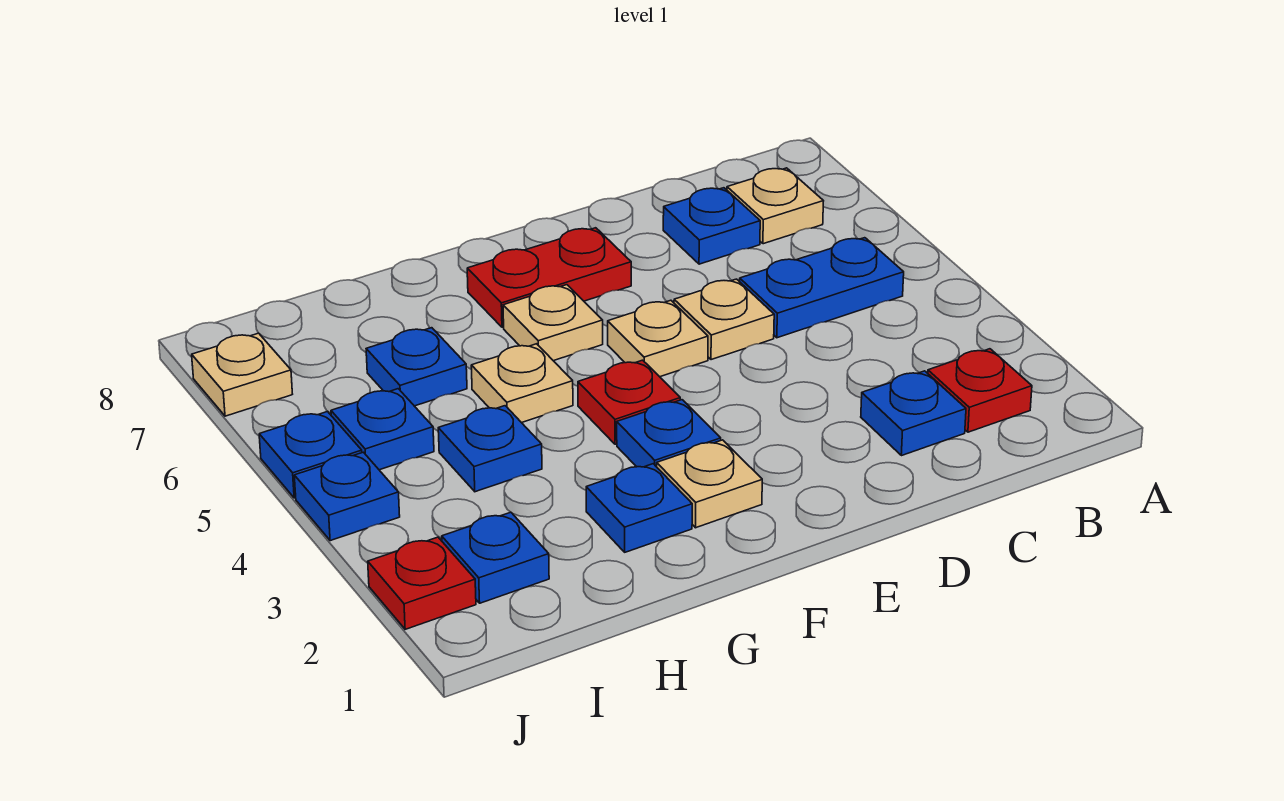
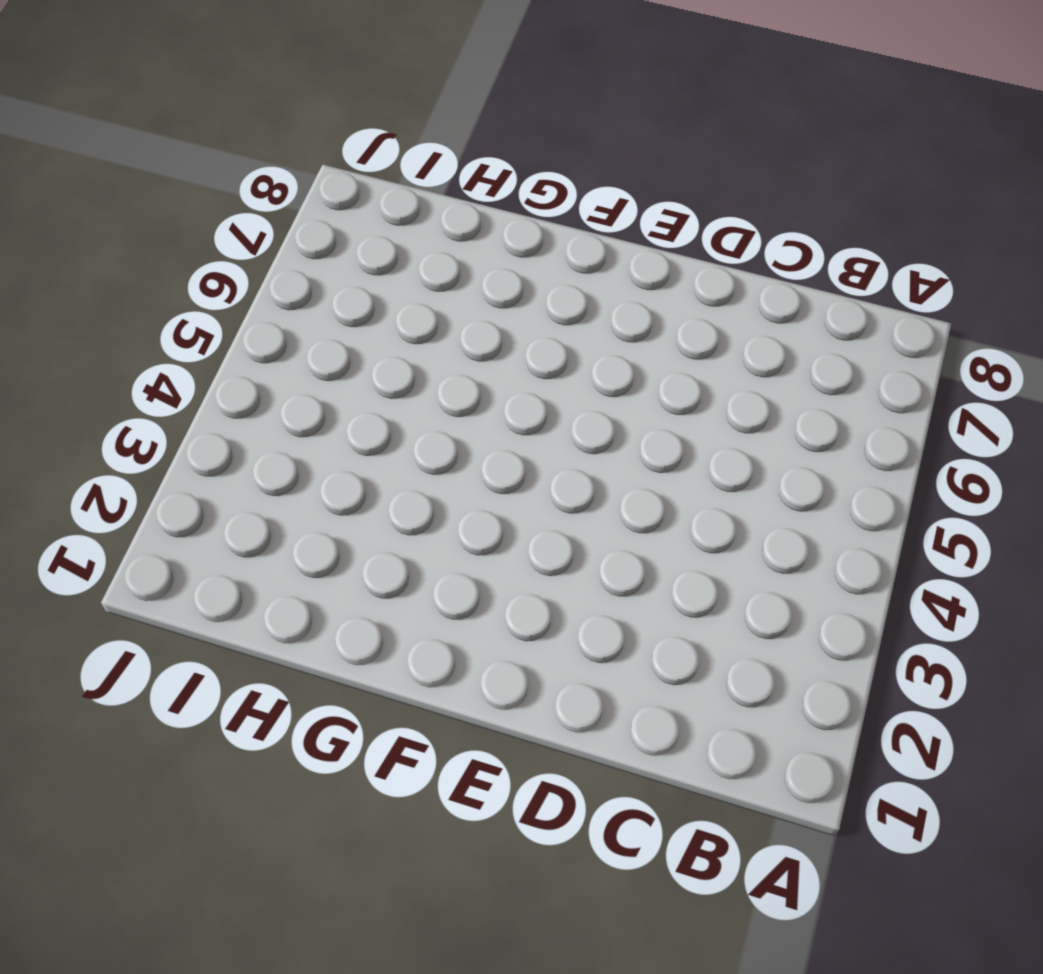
none -> red plate B2 level 1
none -> blue plate B5:C5 level 1
none -> tan plate B7 level 1

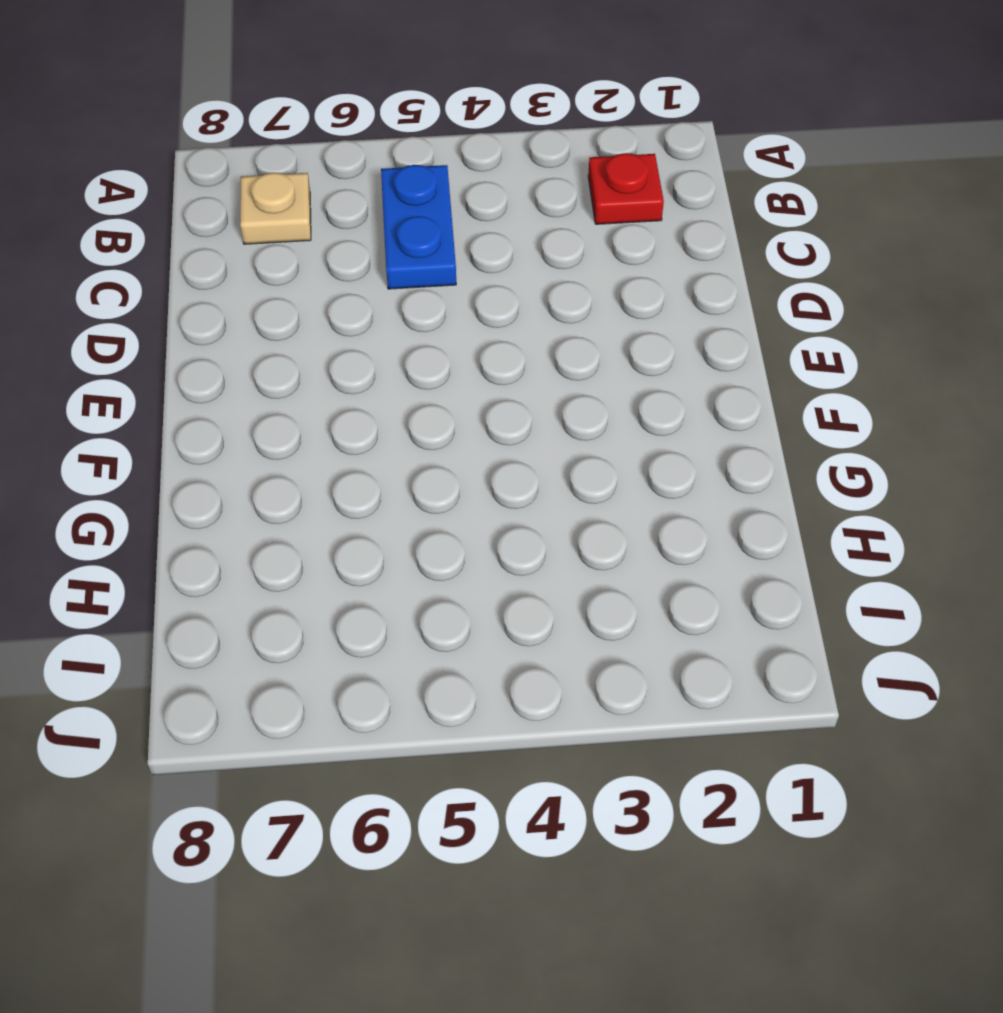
none -> blue plate C2 level 1
none -> blue plate C7 level 1
none -> tan plate D5 level 1

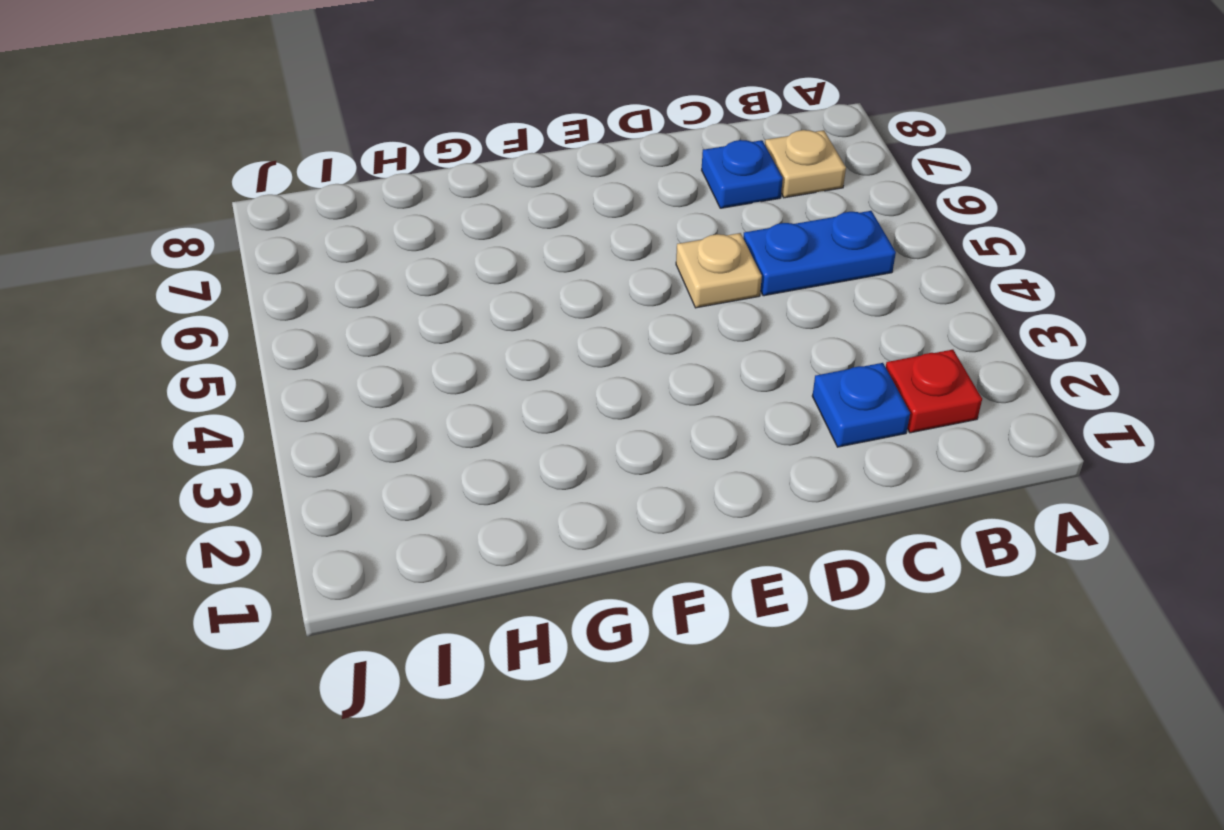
none -> tan plate E5 level 1
none -> red plate E7:F7 level 1
none -> tan plate F2 level 1

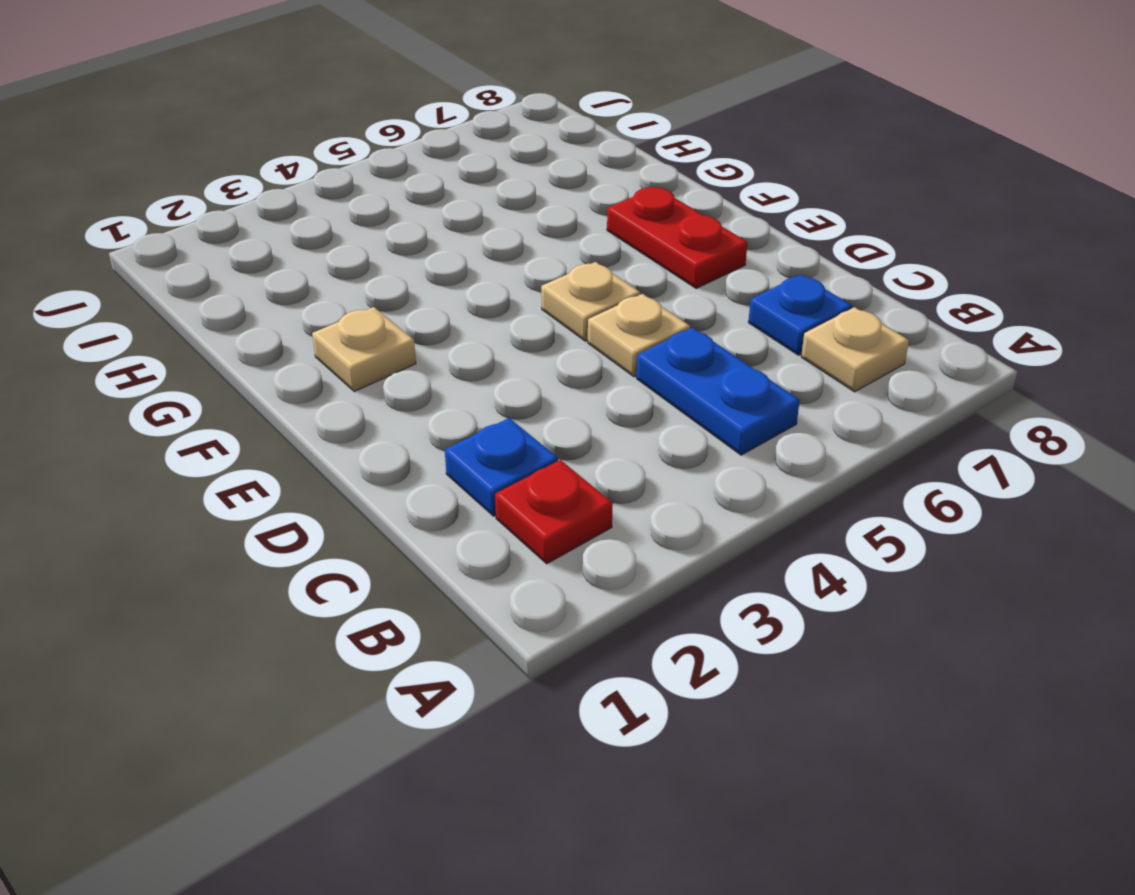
none -> blue plate F3 level 1
none -> red plate F4 level 1
none -> tan plate F6 level 1

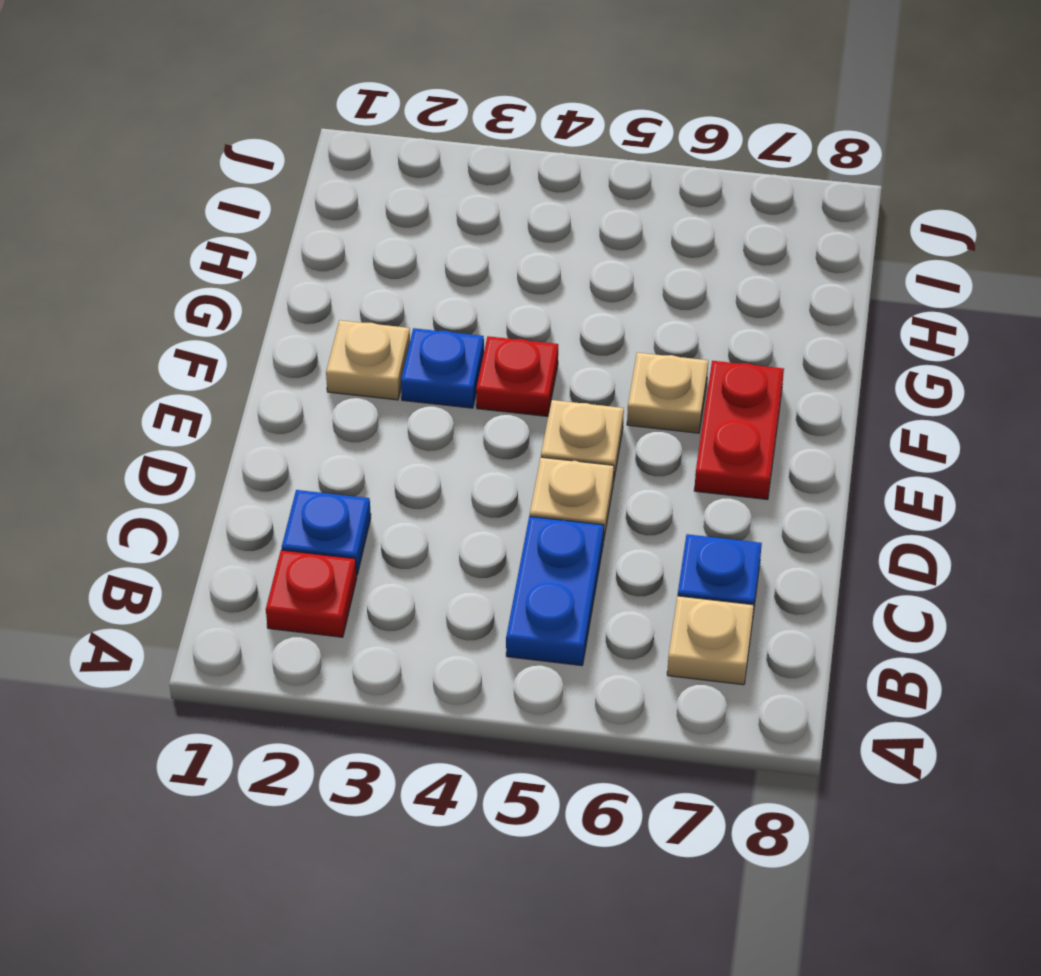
none -> blue plate G2 level 1
none -> tan plate G5 level 1
none -> blue plate H4 level 1

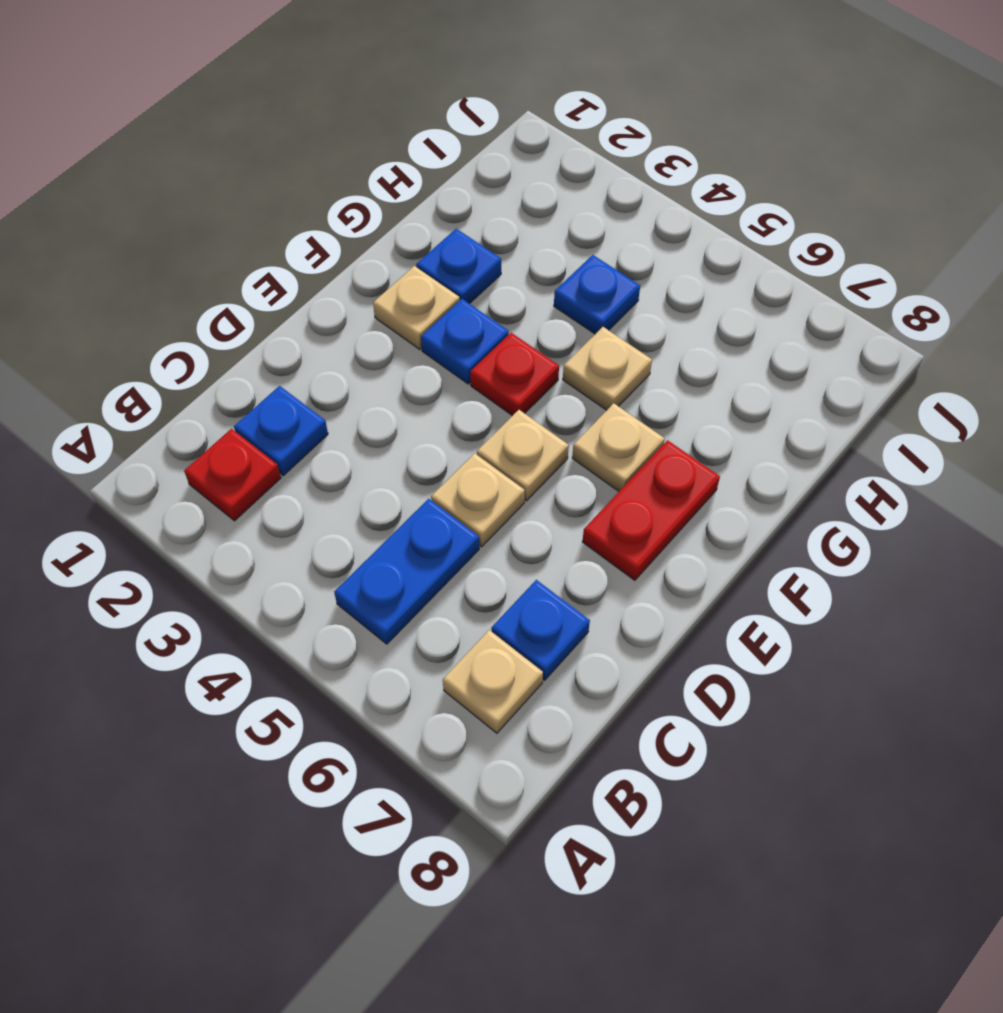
none -> blue plate H6 level 1
none -> blue plate I2 level 1
none -> blue plate I5 level 1

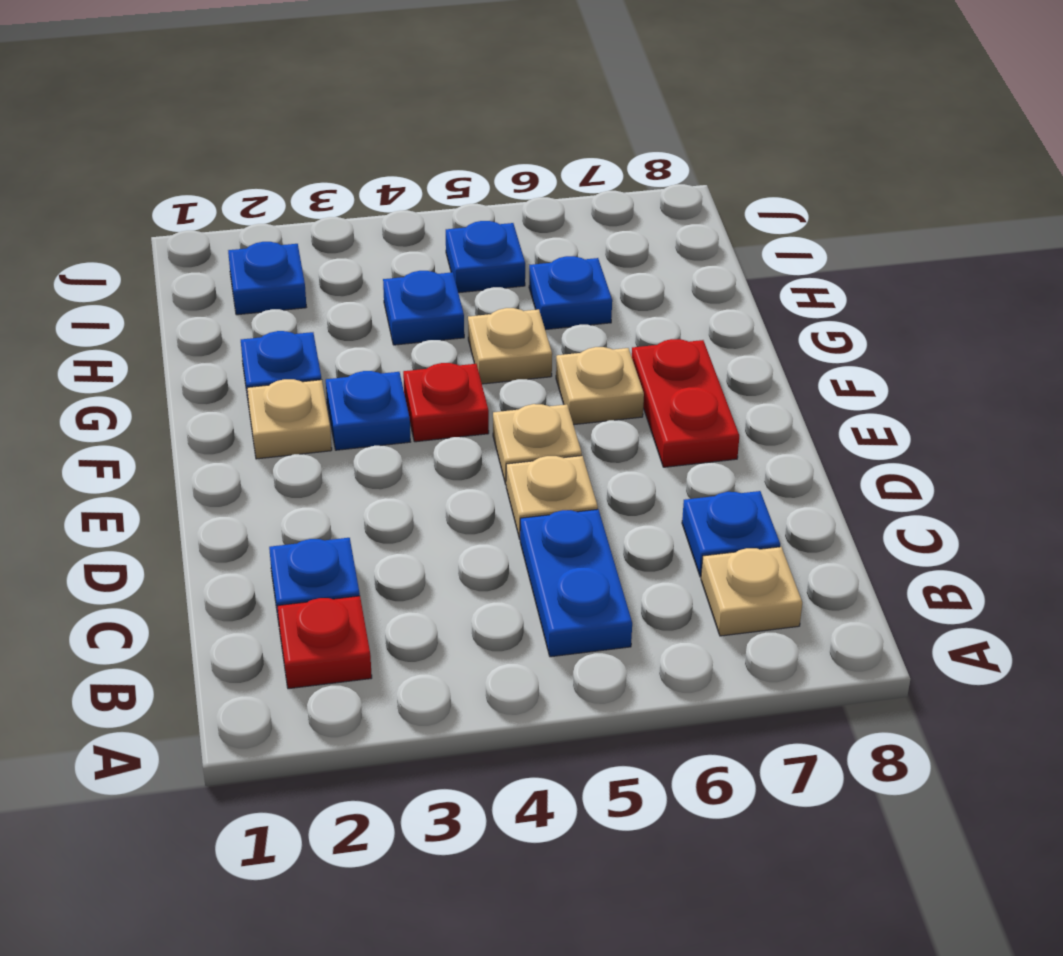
none -> red plate J2 level 1
none -> blue plate J4 level 1
none -> blue plate J5 level 1

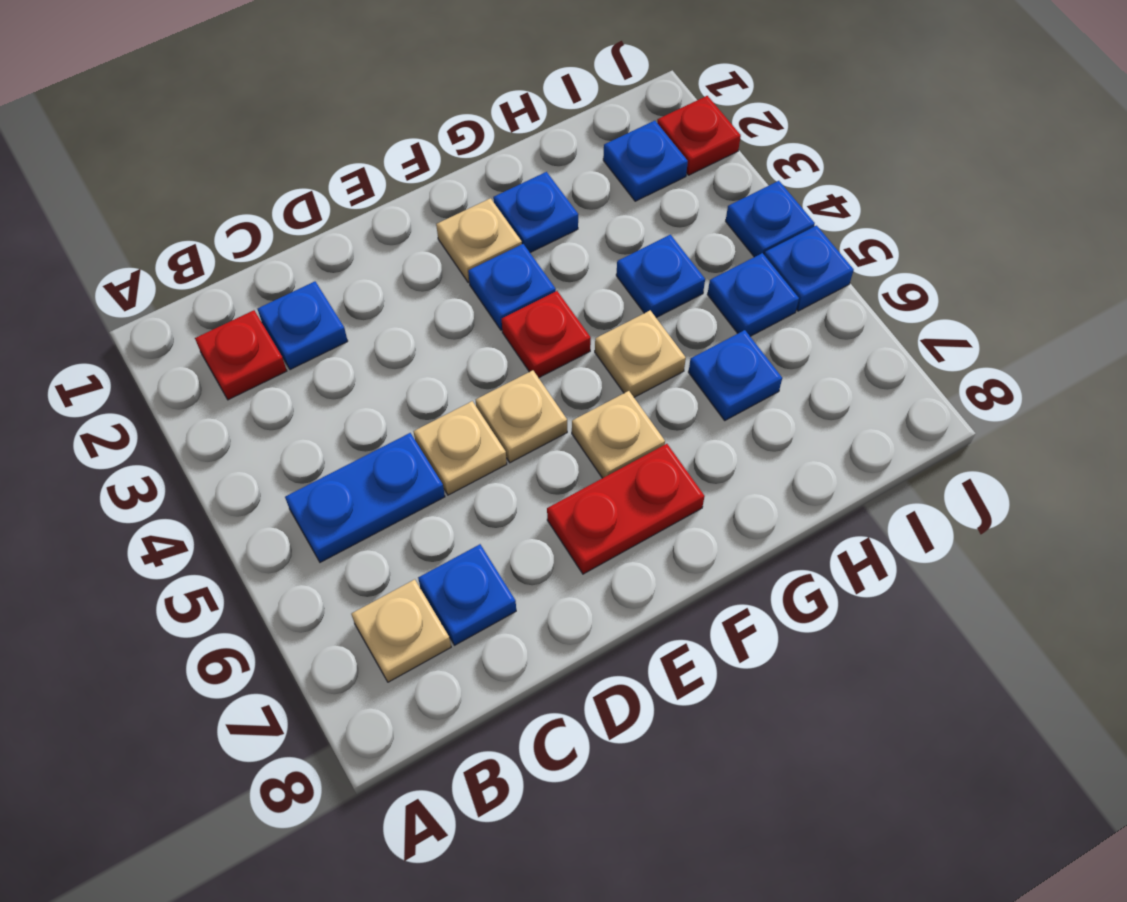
none -> tan plate J7 level 1

